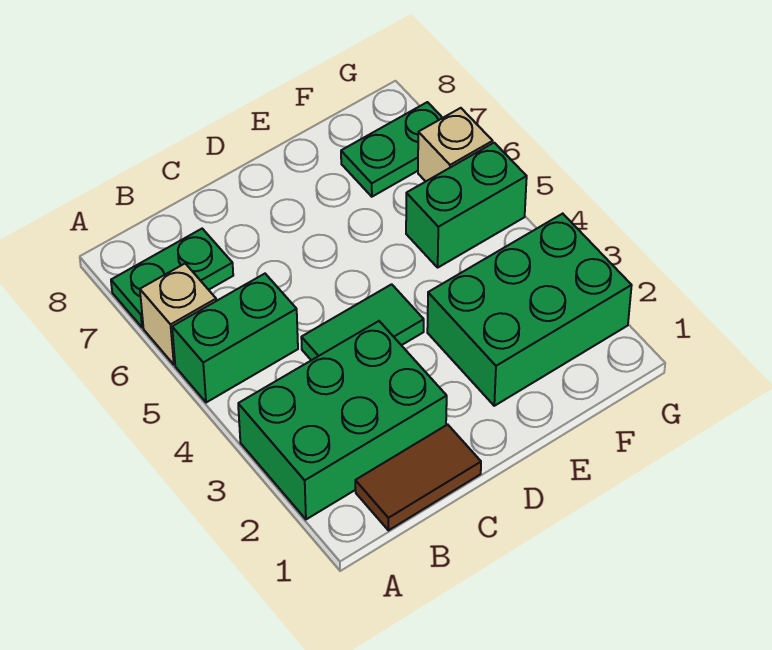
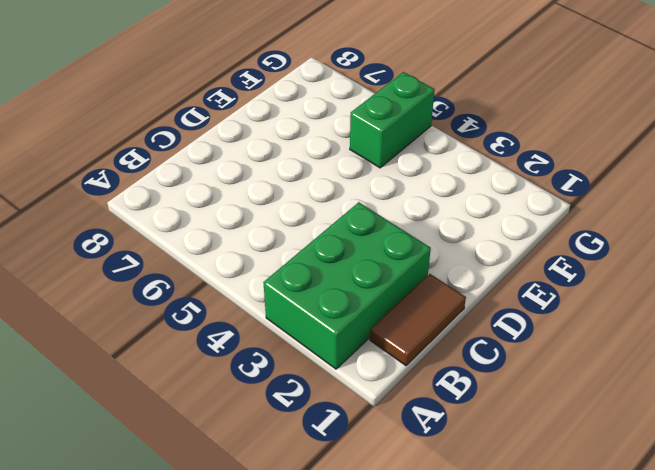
none -> green brick A5:B5 level 1
none -> tan brick A6 level 1

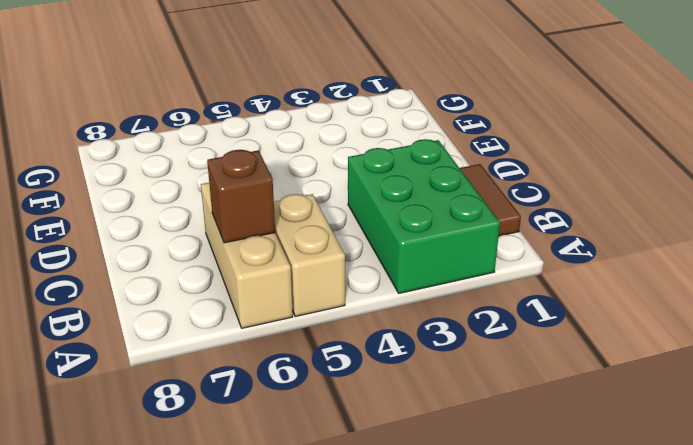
tan brick A5:B5 level 1 -> green brick A5:B5 level 1
tan brick A6:C6 level 1 -> tan brick A6 level 1
brown brick B6 level 2 -> none
none -> green plate A7:B7 level 1
none -> green tile C4:D4 level 1

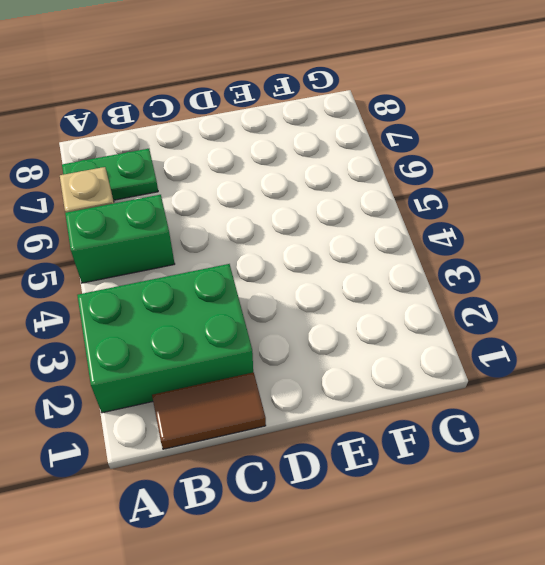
none -> green tile C4:D4 level 1
none -> green brick E2:G3 level 1

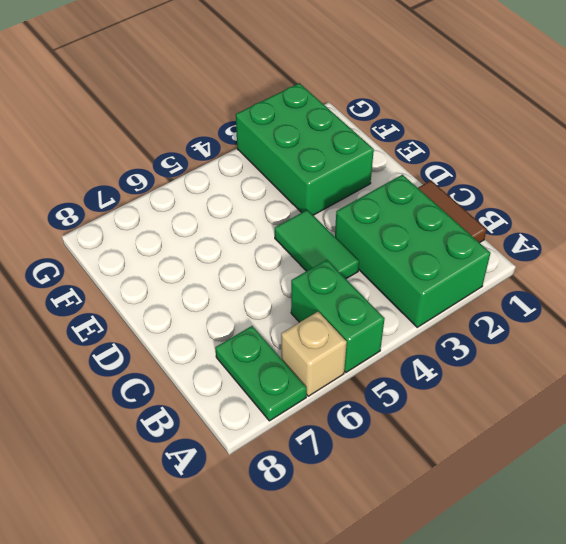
none -> green brick F5:G5 level 1
none -> green plate F7:G7 level 1

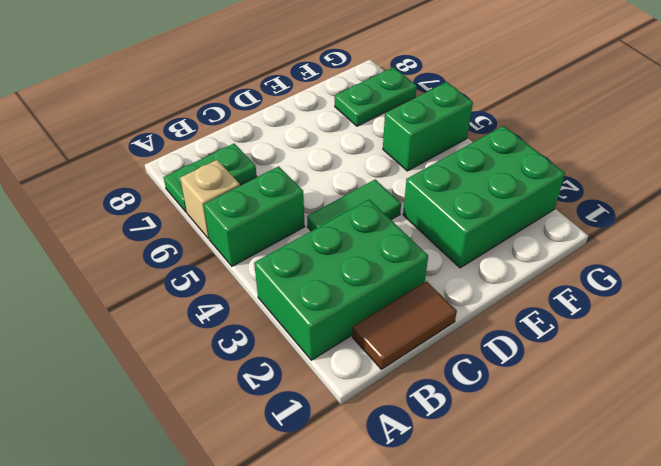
none -> tan brick G6 level 1

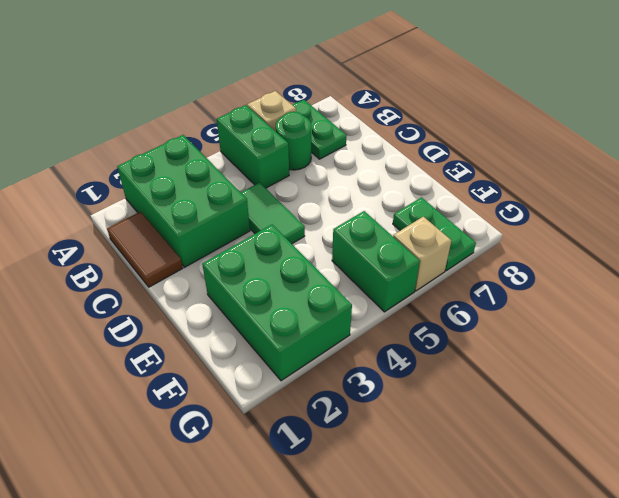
green round brick B6 level 1 -> none

